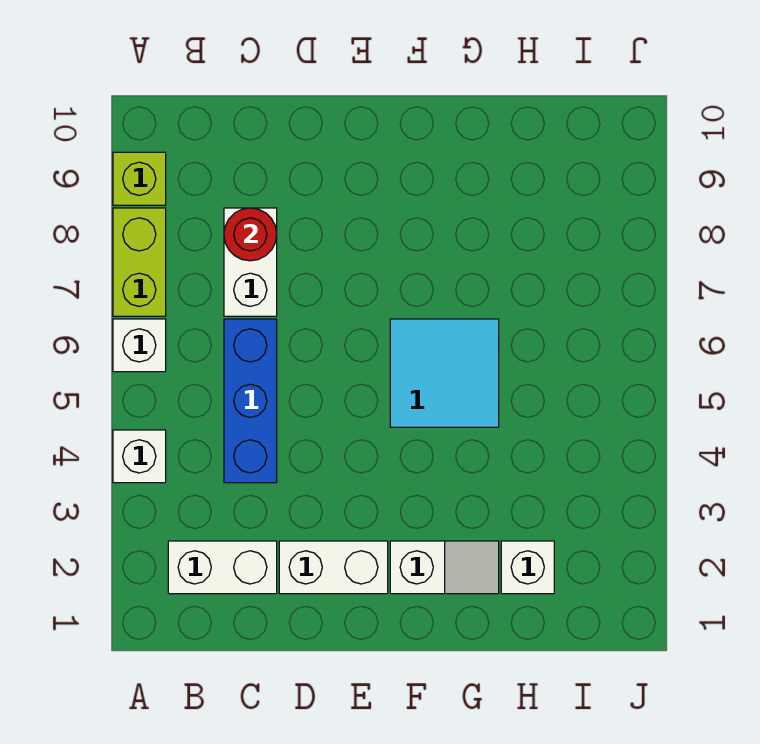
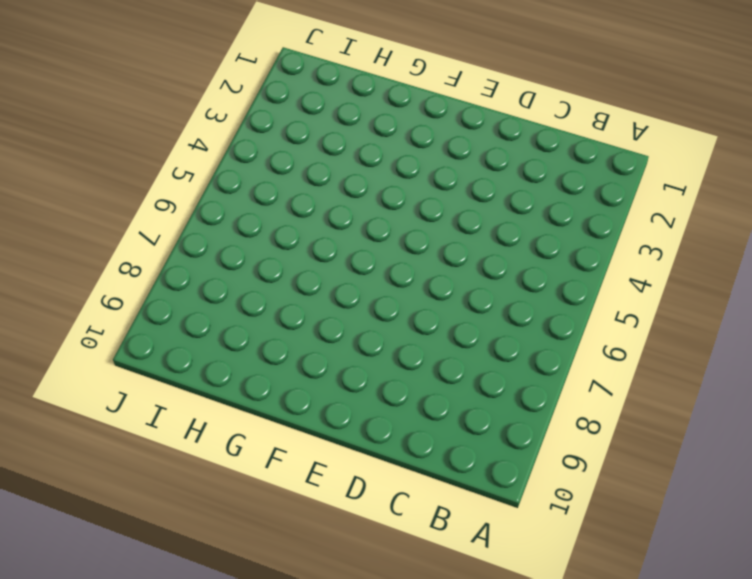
none -> white brick A4 level 1
none -> white brick A6 level 1
none -> lime brick A7:A8 level 1

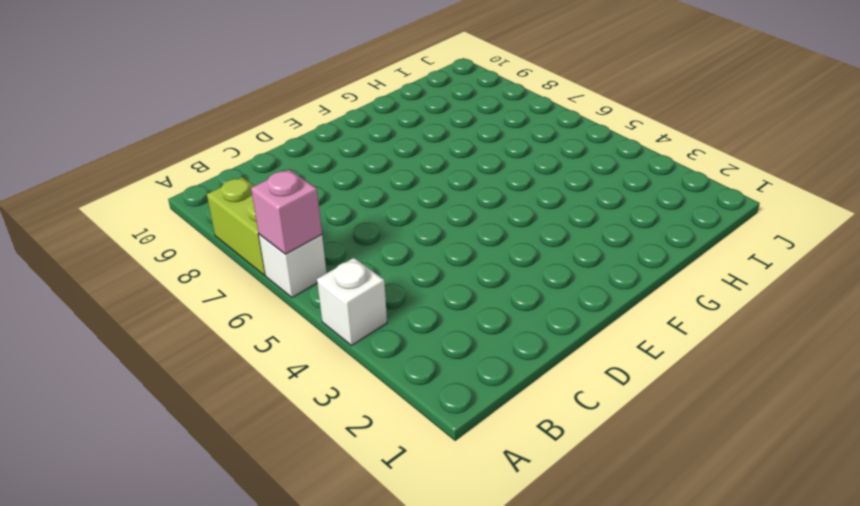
pink brick A6 level 2 -> none
none -> lime brick A9 level 1
none -> white brick B2:C2 level 1
none -> blue brick C4:C6 level 1

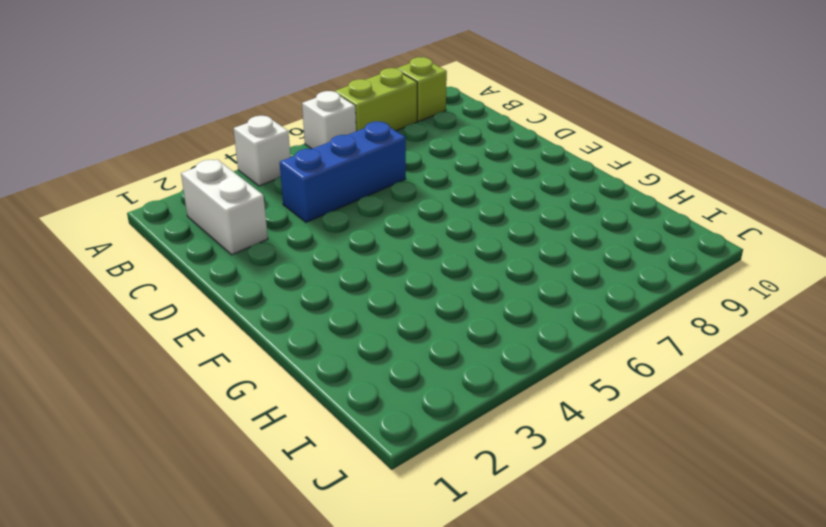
none -> white brick C7:C8 level 1
none -> white brick D2:E2 level 1
none -> white slope F2:G2 level 1 top F

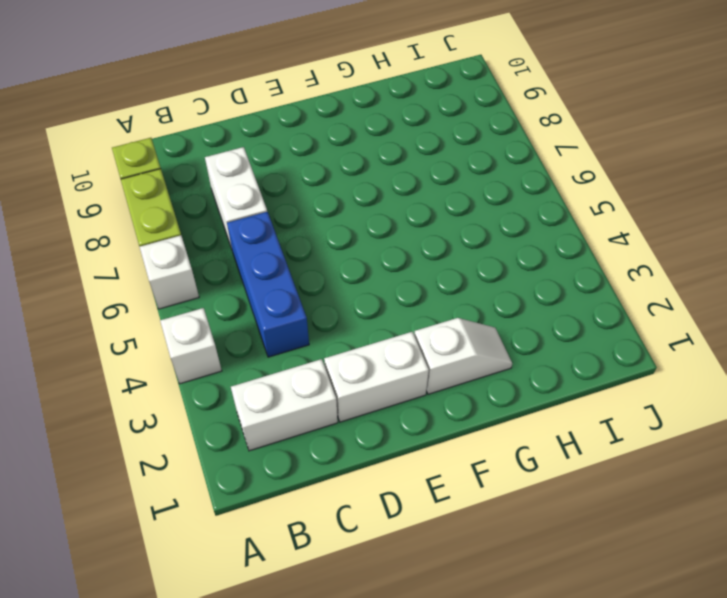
none -> cyan tile F5:G6 level 1
none -> white brick H2 level 1
none -> red round brick C8 level 2

